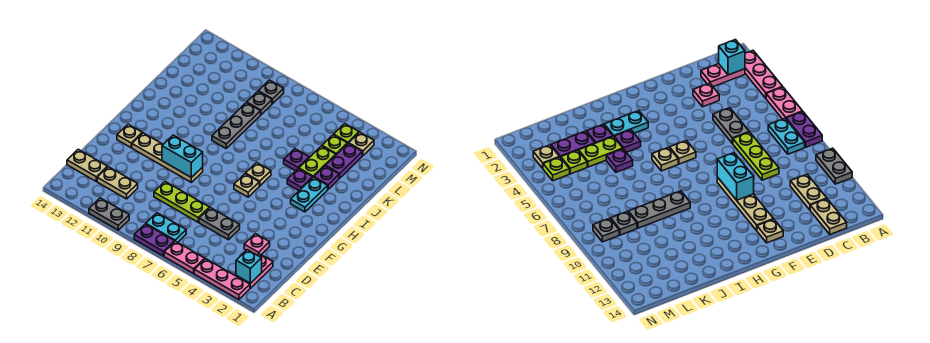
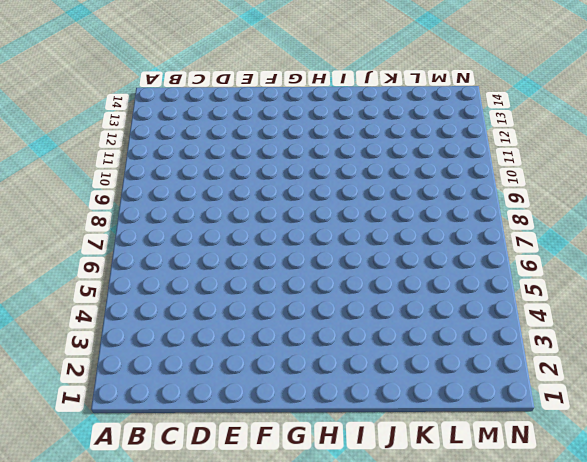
none -> pink plate A2:A4 level 1
none -> pink plate A5:A6 level 1
none -> purple plate A7:A8 level 1

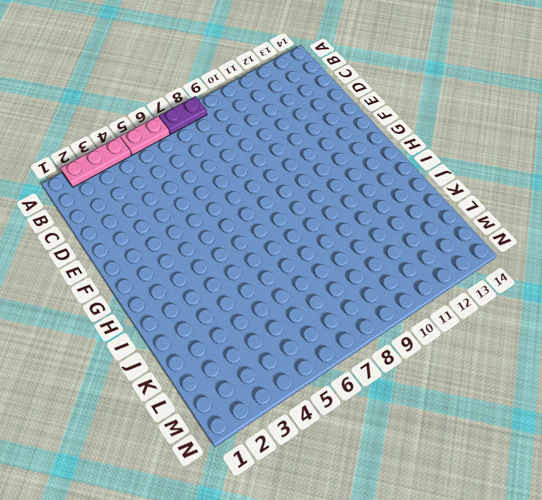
none -> grey plate A10:A11 level 1
none -> pink plate B2:C2 level 1
none -> cyan plate B7:B8 level 1

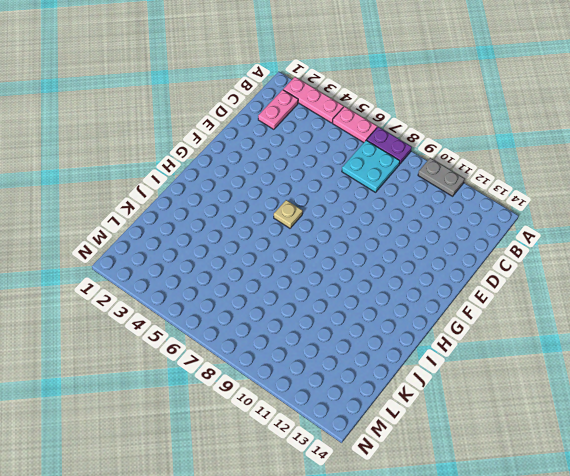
cyan plate B7:C8 level 1 -> cyan plate B7:B8 level 1
none -> tan plate C11:C12 level 1
none -> tan plate C13:C14 level 1
none -> pink plate D3 level 1

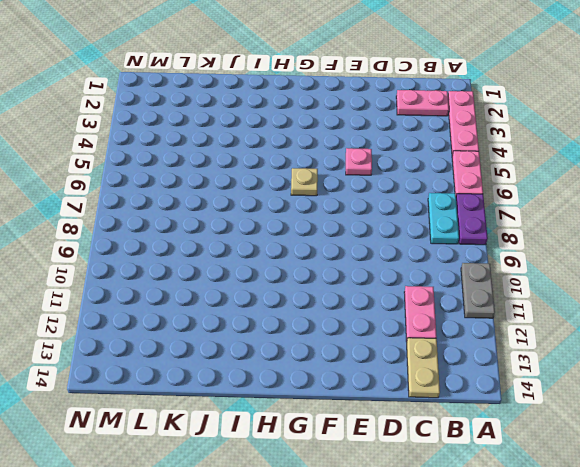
pink plate C11:C12 level 1 -> tan plate C11:C12 level 1
pink plate E5 level 1 -> pink plate D3 level 1
none -> grey plate D5:D6 level 1
none -> lime plate D7:D9 level 1
none -> tan plate F9:F12 level 1

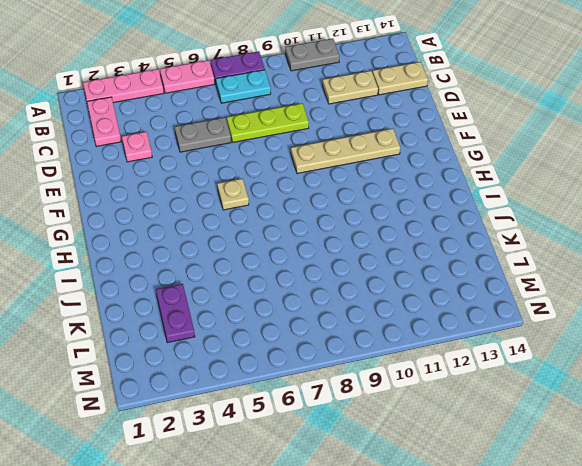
none -> tan plate F13 level 1
none -> cyan plate H3:I3 level 1
none -> tan plate H6 level 1

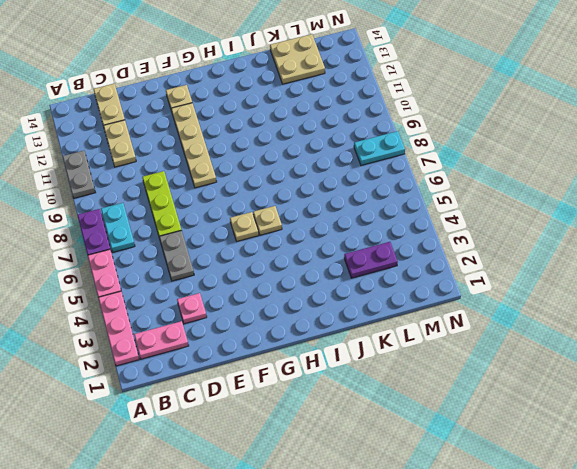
tan plate K13:L14 level 1 -> none
cyan plate M8:N8 level 1 -> cyan plate H3:I3 level 1
none -> purple plate I4 level 1
none -> grey plate I9:K9 level 1
none -> purple plate J3 level 1

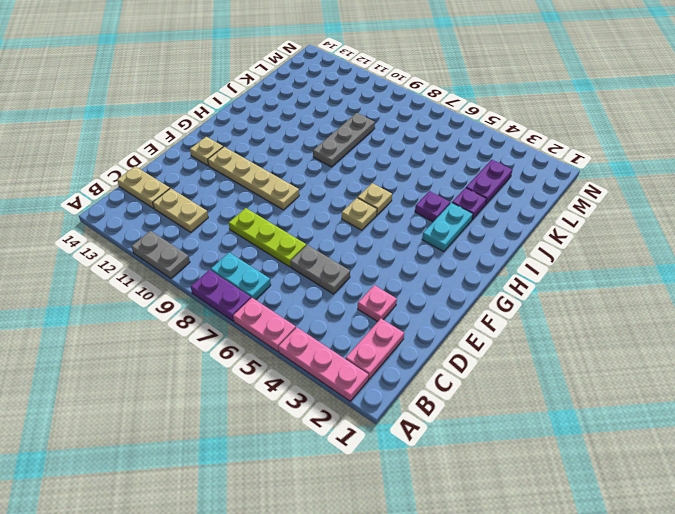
none -> lime plate J4:K4 level 1
none -> purple plate J5 level 1
none -> lime plate L4 level 1

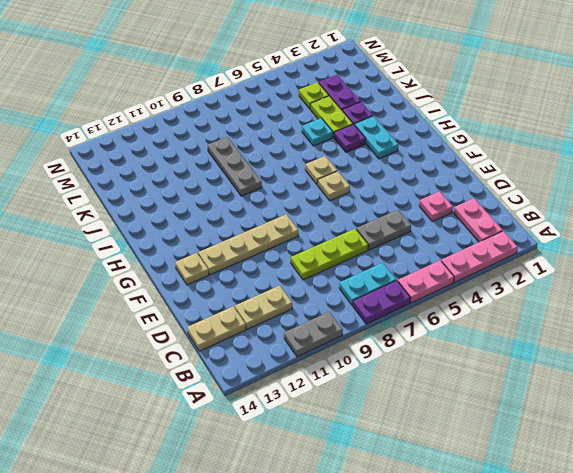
cyan plate J5 level 1 -> purple plate J5 level 1
none -> grey plate L9 level 1
none -> tan plate M3 level 1
none -> lime plate M4 level 1

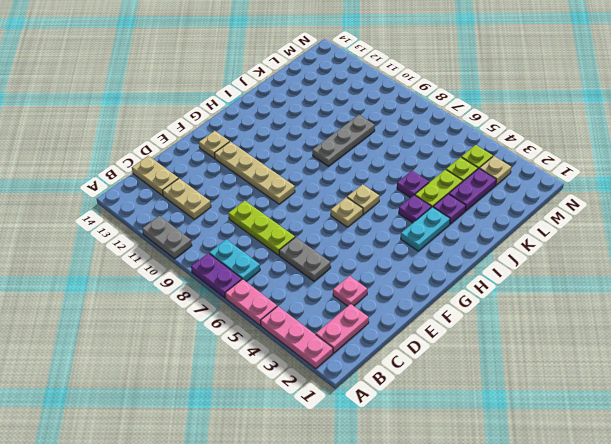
none -> grey plate L9 level 1
none -> grey plate M9 level 1
none -> cyan brick B2 level 2

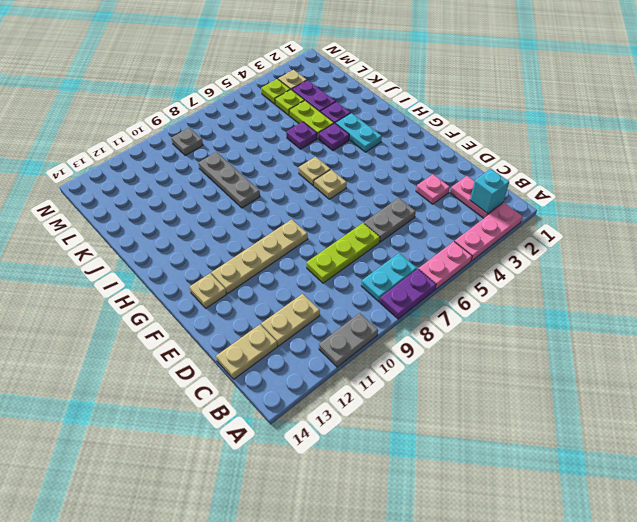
none -> grey plate L9 level 1
none -> cyan brick F9:F10 level 2

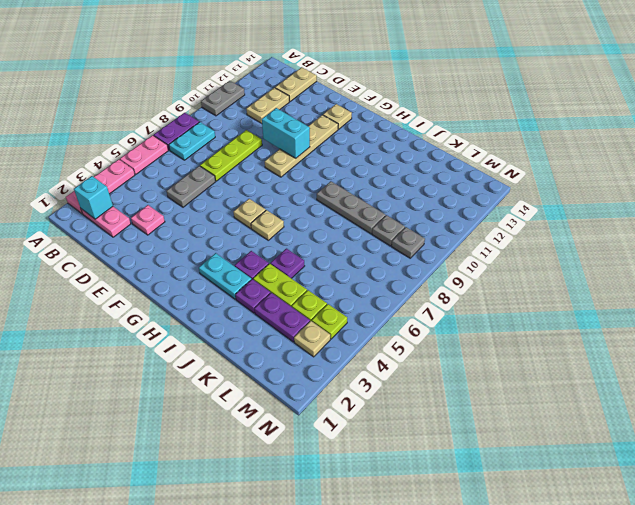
cyan brick E10:F10 level 2 -> cyan brick F9:F10 level 2

